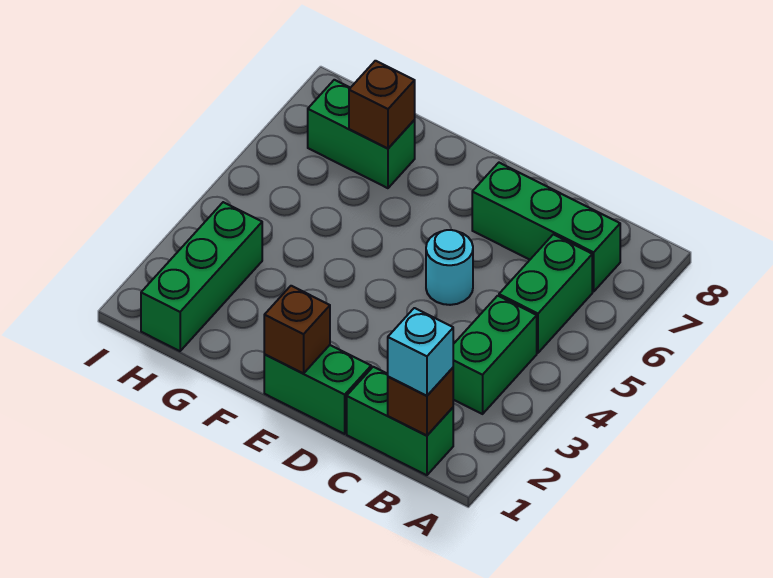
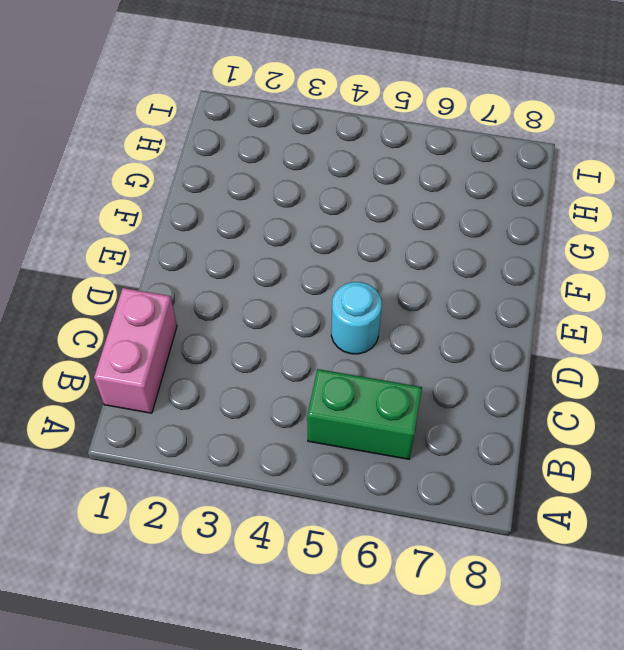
pink brick B1:C1 level 1 -> green brick B1:C1 level 1
none -> green brick B3:B4 level 1
none -> green brick B7:D7 level 1
none -> green brick D1:E1 level 1

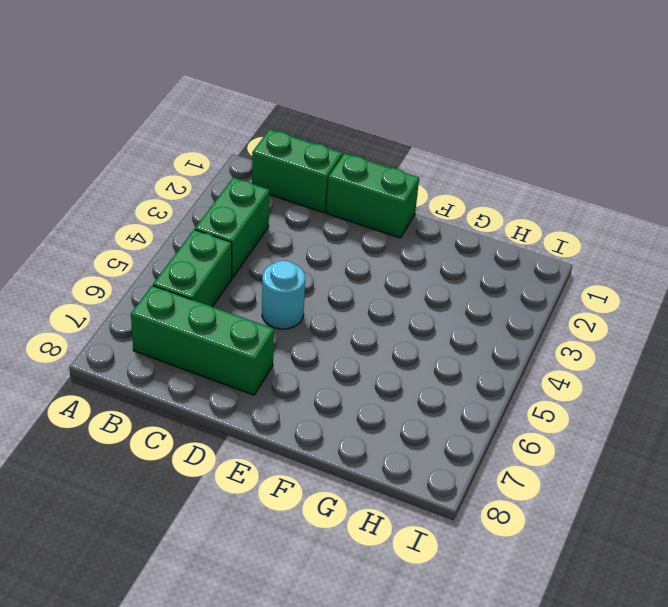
none -> green brick G7:H7 level 1
none -> green brick H1:H3 level 1
none -> brown brick B1 level 2

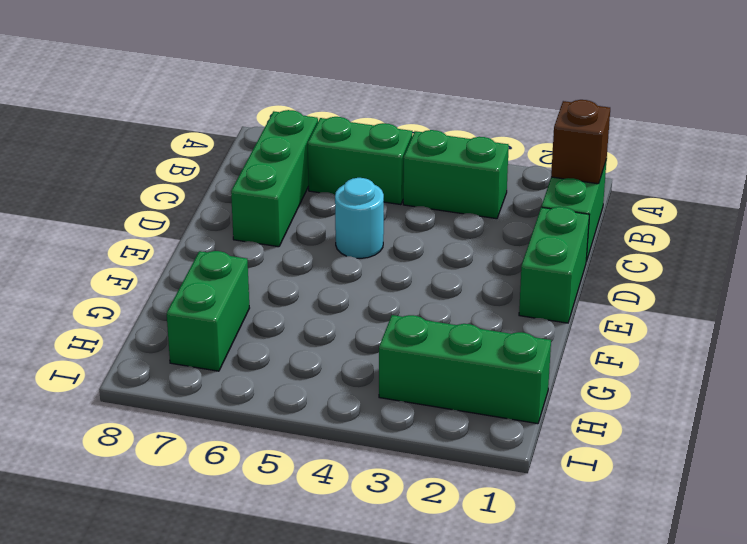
none -> brown brick E1 level 2
none -> brown brick G7 level 2
none -> cyan brick B1 level 3

